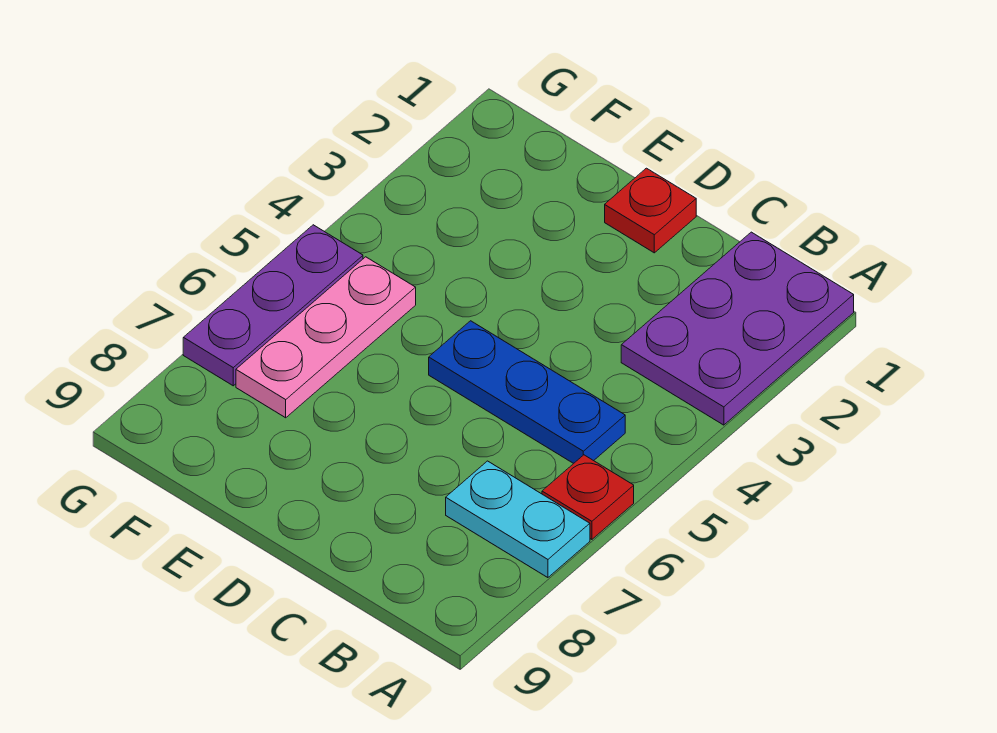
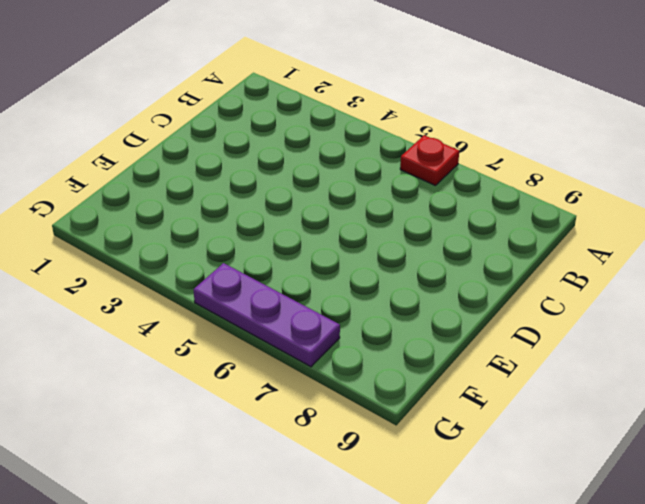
none -> purple plate A1:B3 level 1
none -> cyan plate A7:B7 level 1

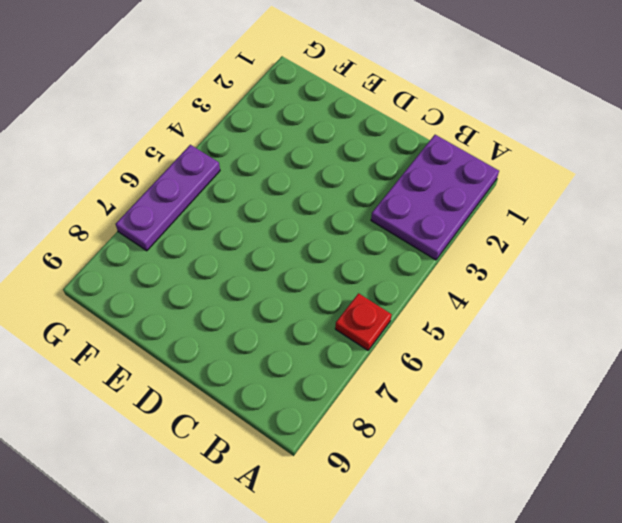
none -> cyan plate A7:B7 level 1
none -> blue plate B5:D5 level 1

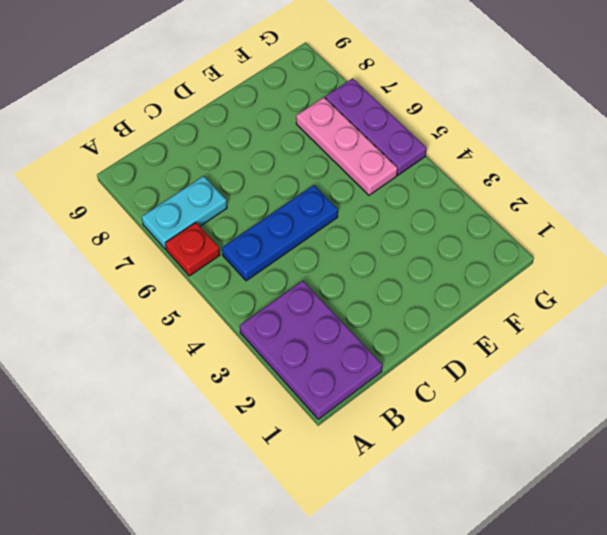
none -> red plate D1 level 1

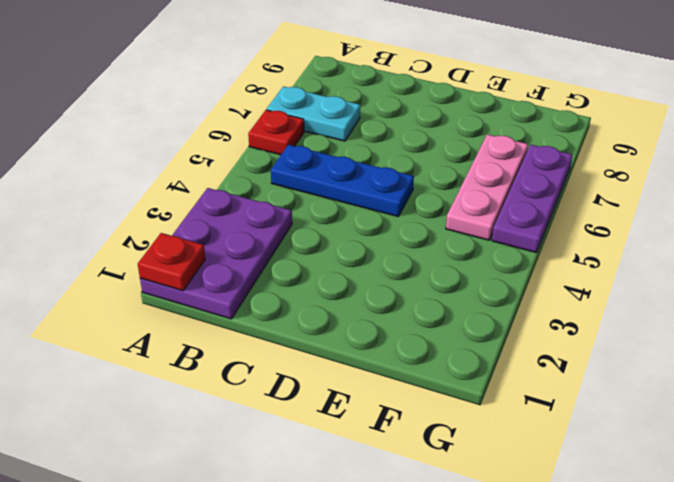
red plate A1 level 2 -> red plate D1 level 1

